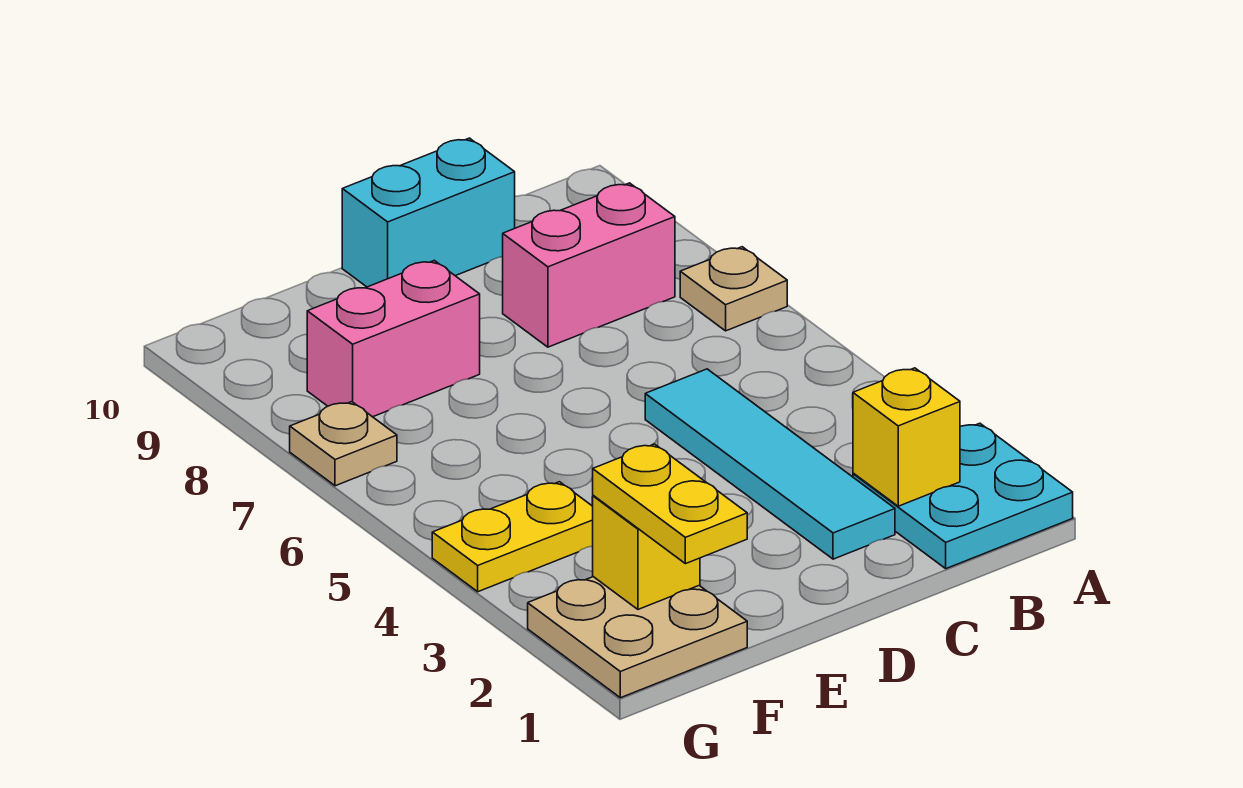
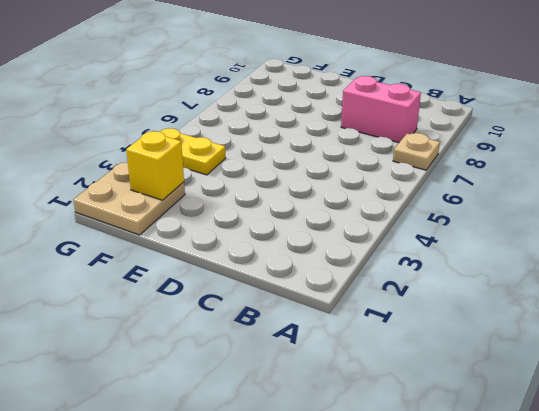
none -> cyan plate A1:B2 level 1
none -> cyan tile C2:C5 level 1
none -> cyan brick C10:D10 level 1

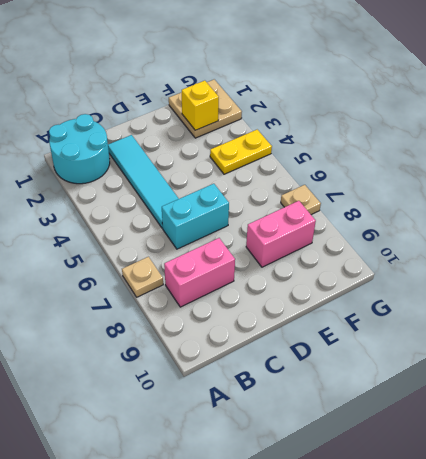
cyan round brick A1:B2 level 1 -> cyan plate A1:B2 level 1
cyan brick C6:D6 level 1 -> cyan brick C10:D10 level 1
none -> yellow brick B2 level 2
none -> yellow plate F1:F2 level 3

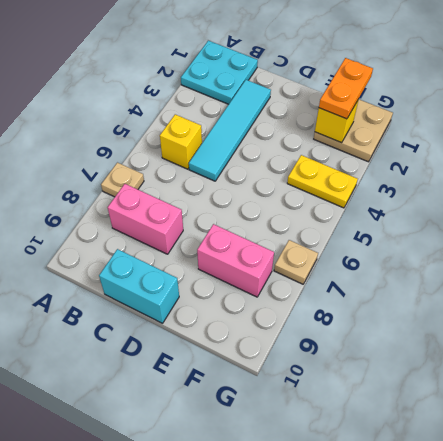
yellow brick B5 level 1 -> yellow brick B2 level 2
orange plate F1:F2 level 3 -> yellow plate F1:F2 level 3

